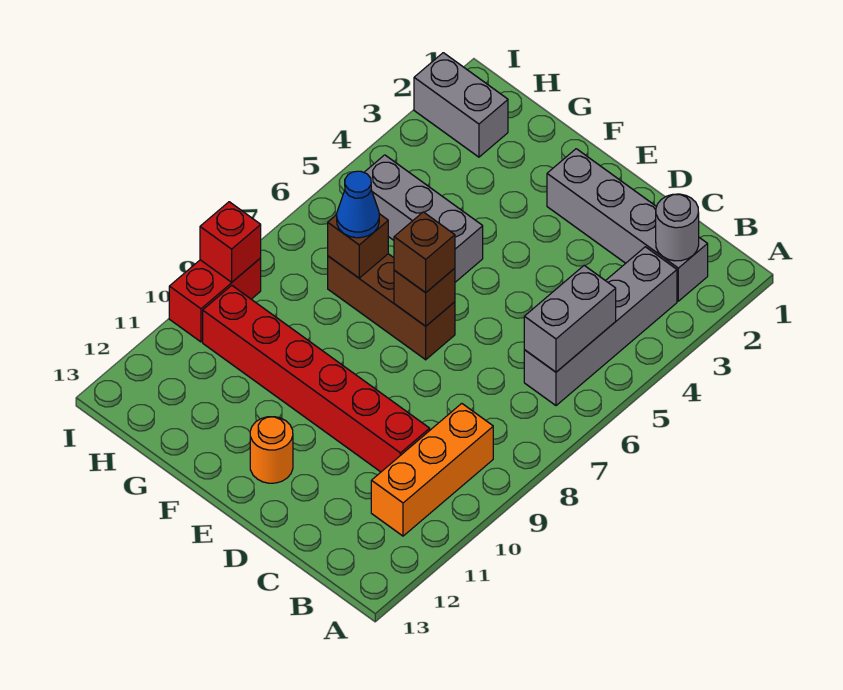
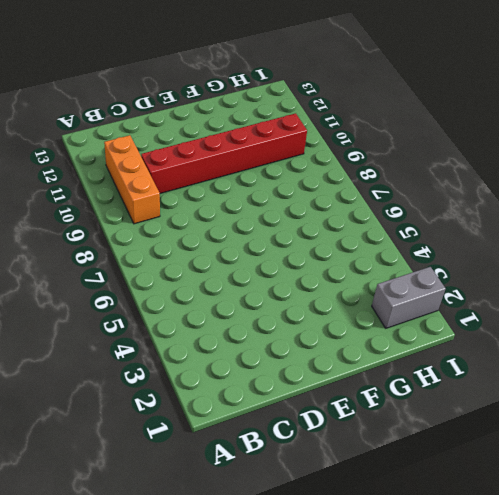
none -> grey brick B2:E2 level 1
none -> grey brick B3:B6 level 1
none -> brown brick E7:G7 level 1

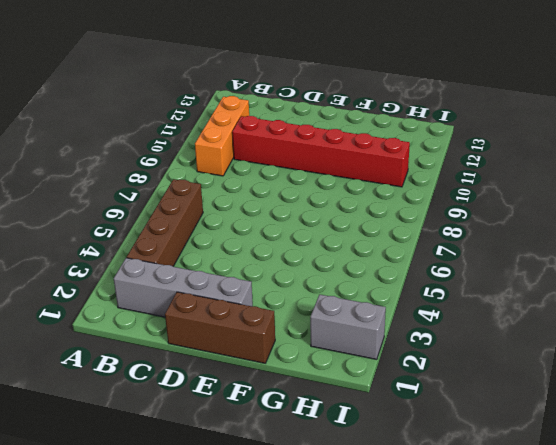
brown brick B3:B6 level 1 -> grey brick B3:B6 level 1
brown brick D1:F1 level 1 -> brown brick E7:G7 level 1
none -> orange round brick E12 level 1
none -> grey brick F5:H5 level 1
none -> red brick I9:I10 level 1

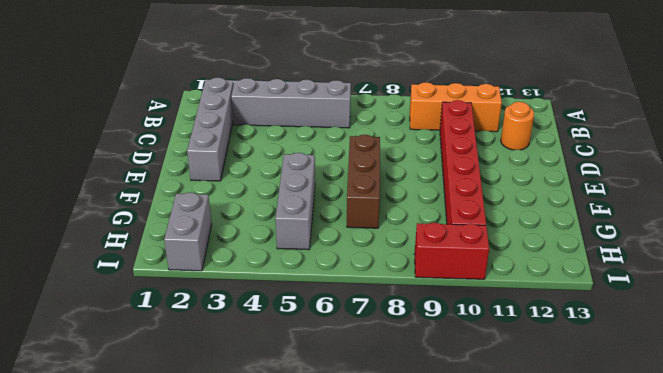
orange round brick C12 level 1 -> orange round brick E12 level 1
none -> grey round brick B2 level 2
none -> grey brick B5:B6 level 2
none -> brown brick E7 level 2

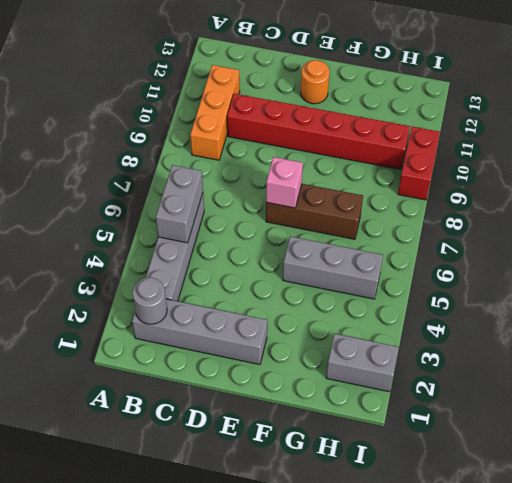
pink brick E7 level 2 -> brown brick E7 level 2
none -> brown brick G7 level 2
none -> red brick I9 level 2
none -> brown brick E7 level 3

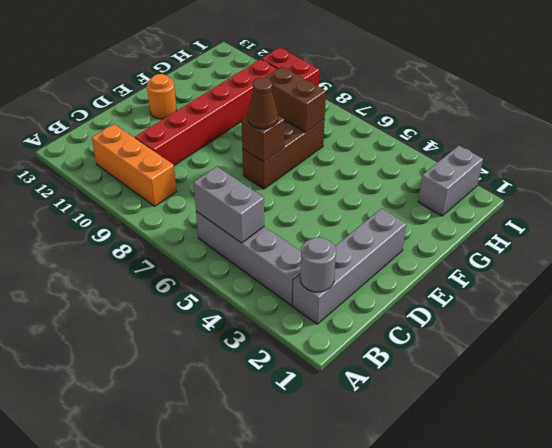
brown cone E7 level 3 -> brown brick E7 level 3
brown brick G7:G8 level 2 -> brown brick G7 level 2
none -> grey brick F5:H5 level 1
none -> red brick I9 level 2
none -> blue cone G7 level 3

